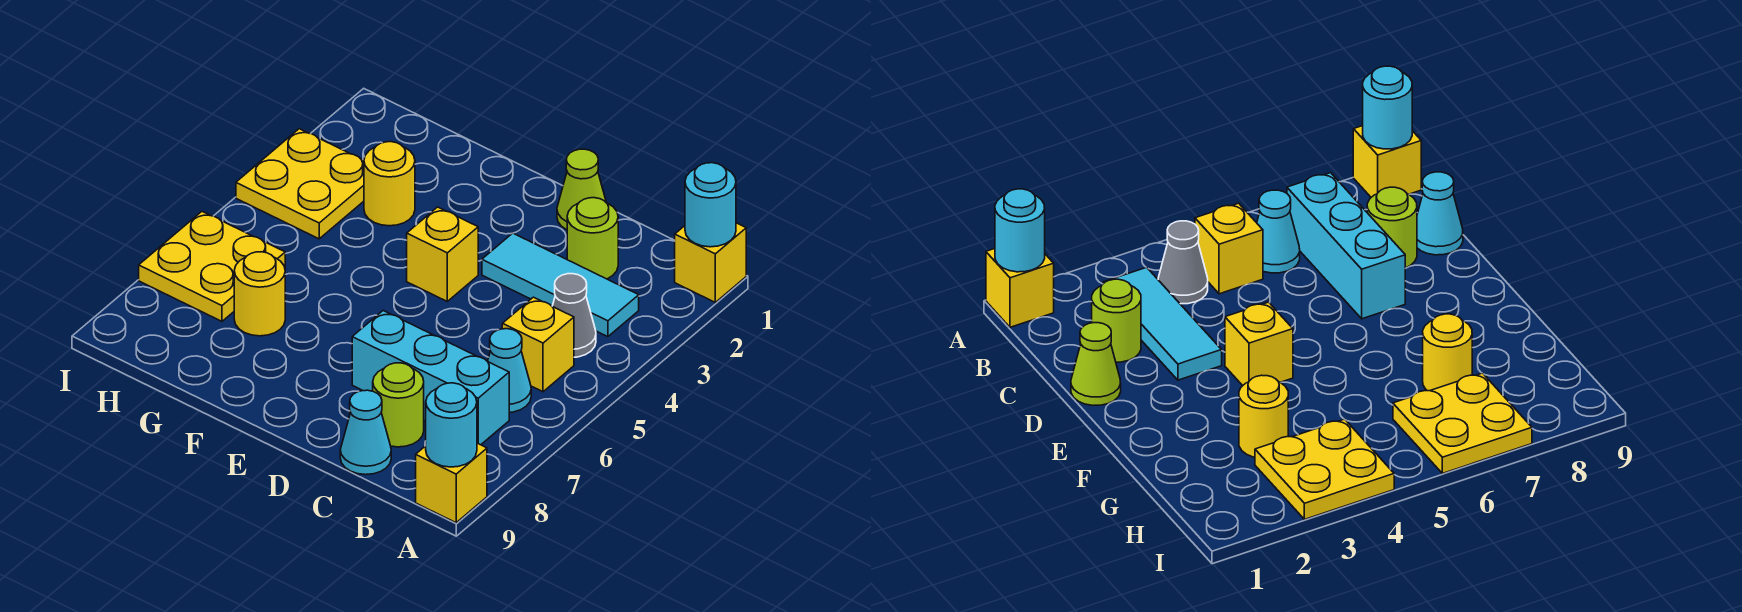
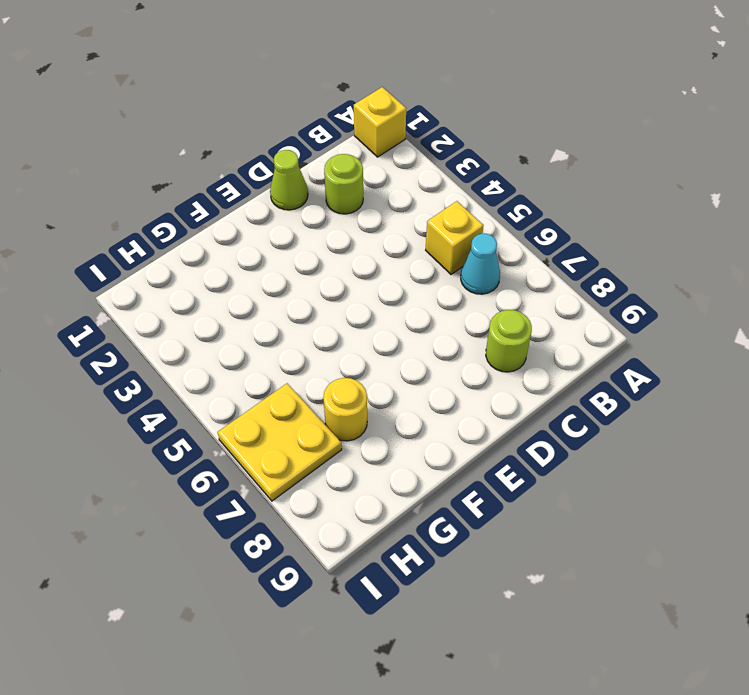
none -> yellow brick A9 level 1
none -> cyan tile B3:D3 level 1
none -> grey cone B4 level 1

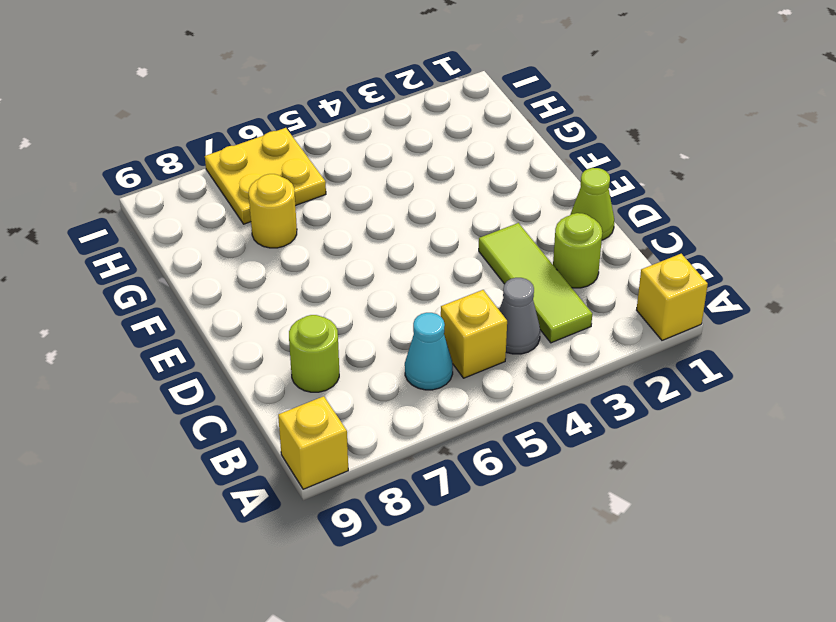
lime tile B3:D3 level 1 -> cyan tile B3:D3 level 1
none -> cyan brick B7:D7 level 1
none -> cyan cone C9 level 1
none -> yellow brick E4 level 1

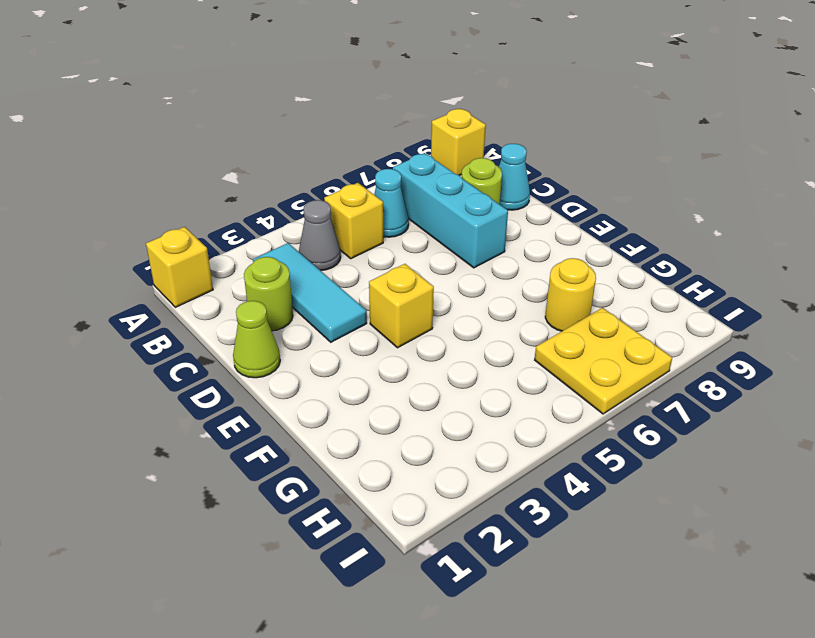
none -> yellow round brick G3 level 1
none -> yellow plate H3:I4 level 1
none -> cyan round brick A1 level 2

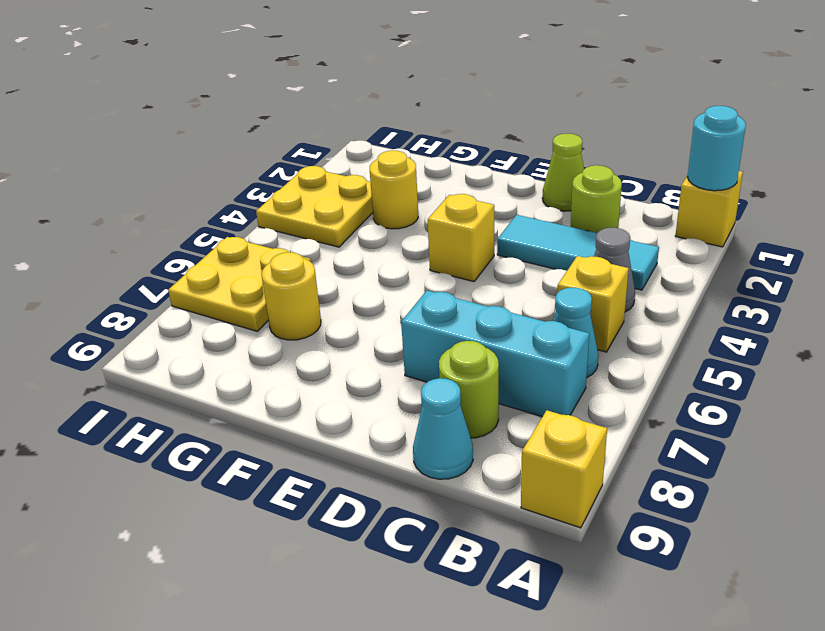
none -> cyan round brick A9 level 2

